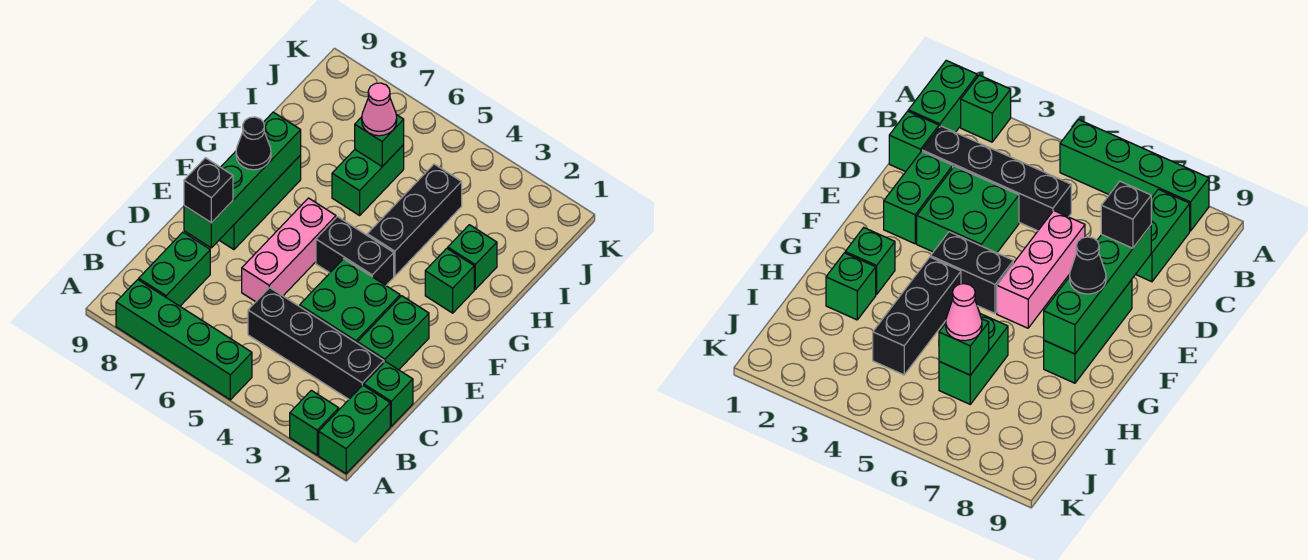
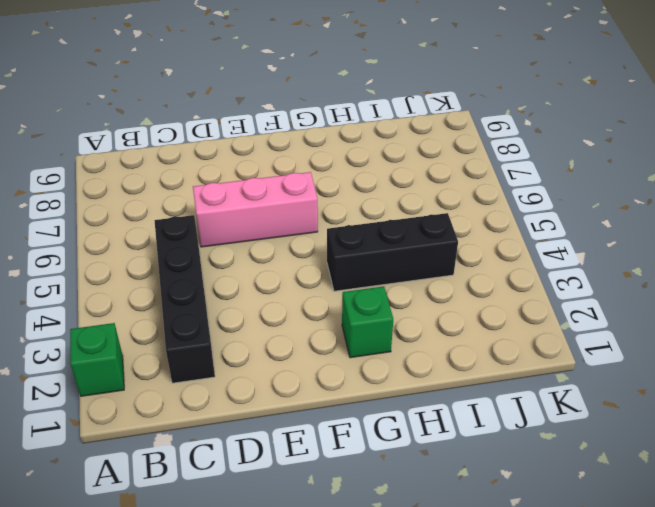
none -> green brick A1:B1 level 1
none -> green brick A5:A8 level 1
none -> green brick B8:C8 level 1

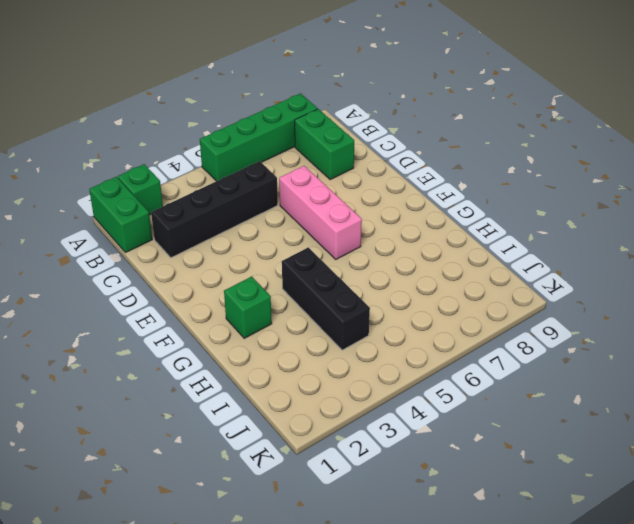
none -> green brick C1 level 1
none -> green brick D2:E2 level 1
none -> green brick D3:E4 level 1

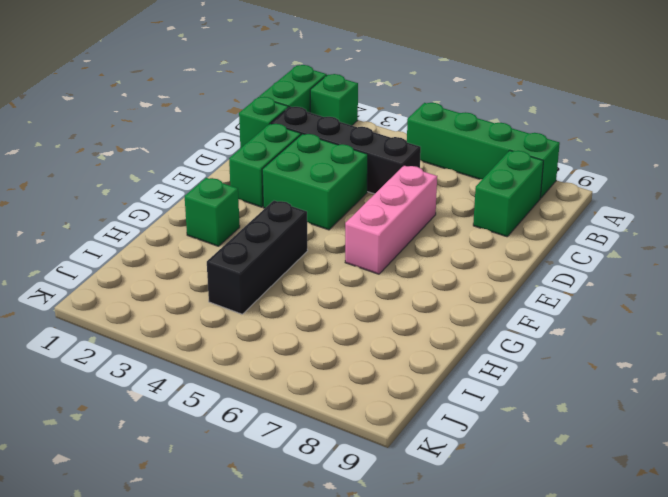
none -> green brick E8:G8 level 1
none -> black brick F4:F5 level 1
none -> green brick H2 level 1

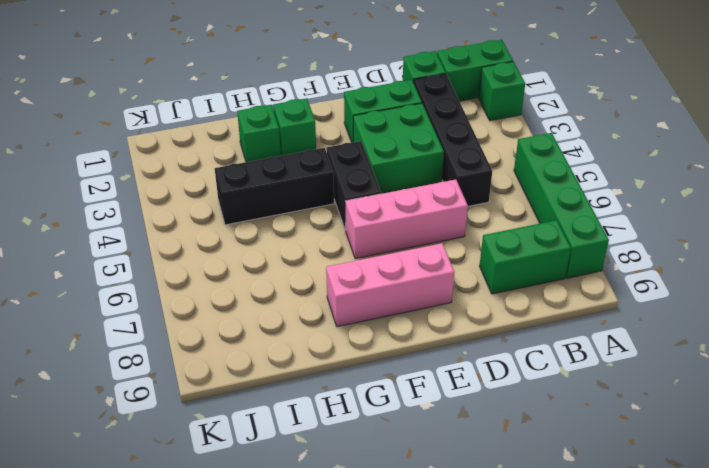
pink brick E8:G8 level 1 -> green brick E8:G8 level 1
none -> green brick H6:I6 level 1
none -> green brick D8:G8 level 2
none -> green brick I6 level 2

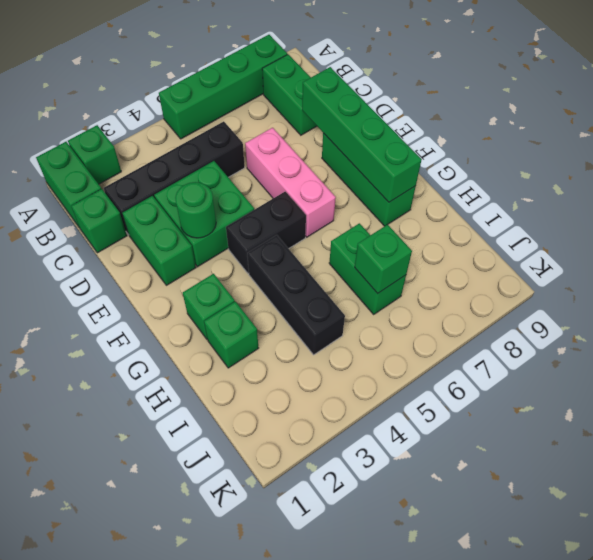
green round brick E3 level 2 -> none
none -> black brick D8 level 3
none -> black cone F8 level 3
none -> pink cone I6 level 3

